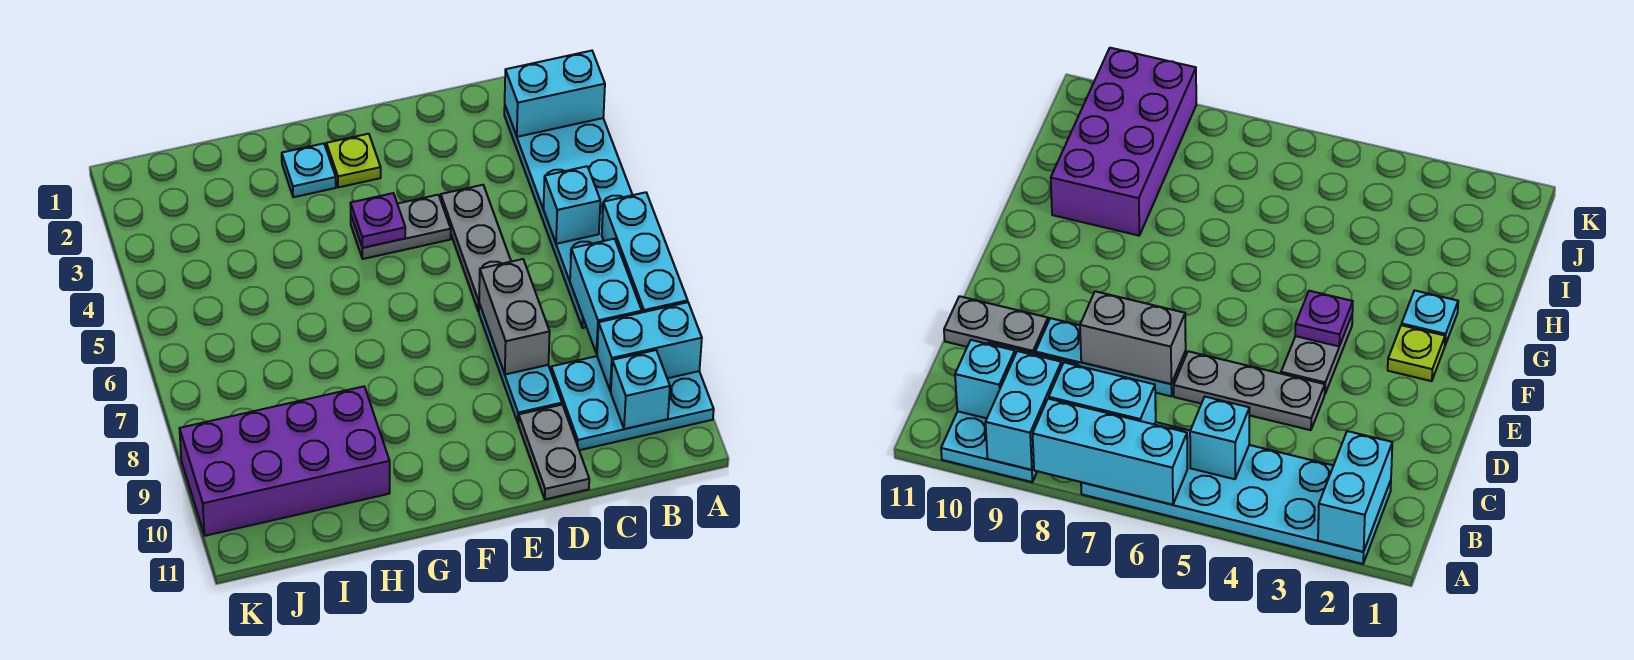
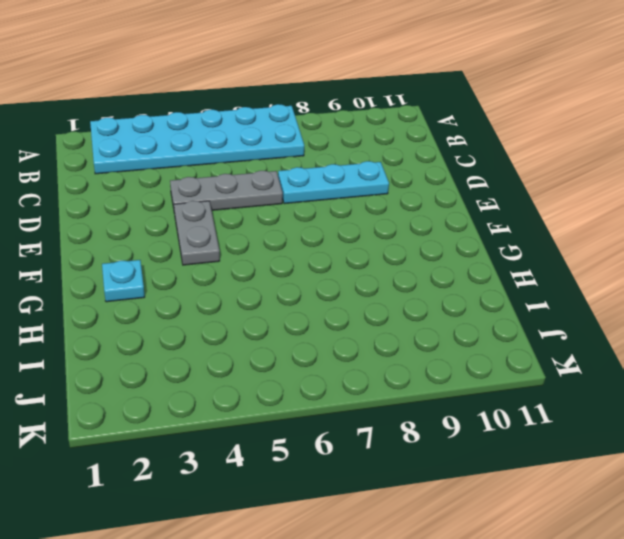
none -> cyan plate A9:C10 level 1
none -> grey plate D10:D11 level 1
none -> lime plate F2 level 1

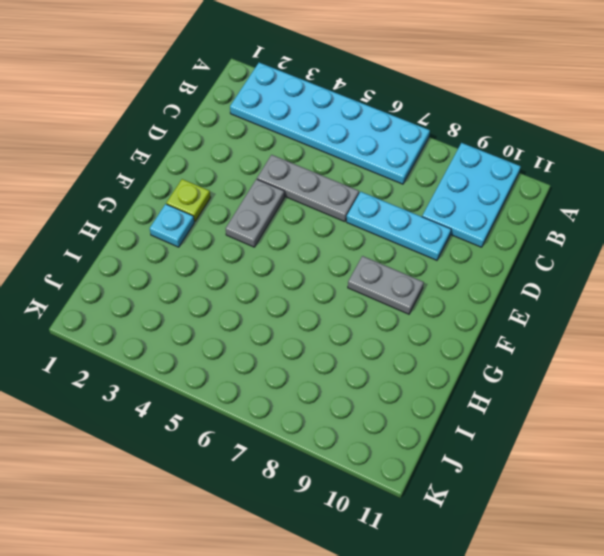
grey plate F8:F9 level 1 -> grey plate D10:D11 level 1
none -> purple brick H9:K10 level 1
none -> cyan brick A2:B2 level 2
none -> cyan brick A6:A8 level 2

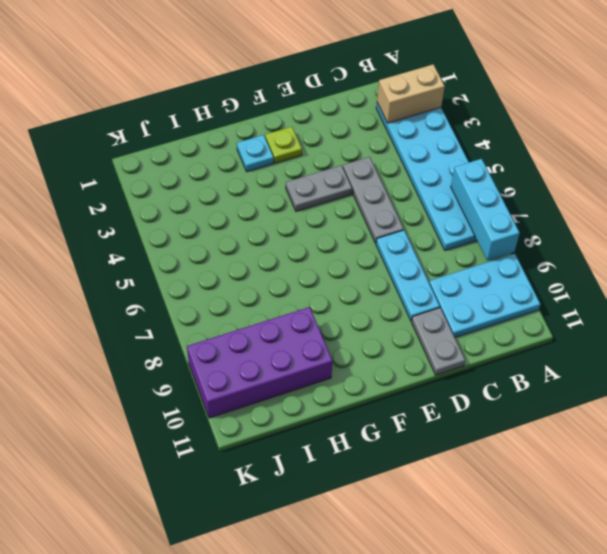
tan brick A2:B2 level 2 -> cyan brick A2:B2 level 2
none -> cyan brick A9:B9 level 2
none -> cyan brick B5 level 2
none -> cyan brick B7:B8 level 2

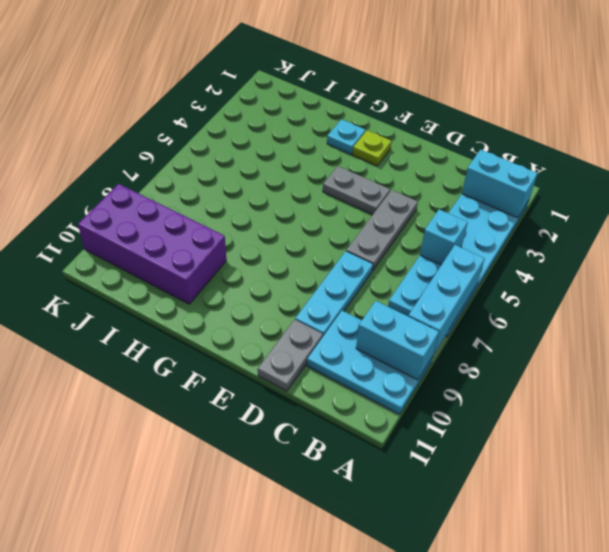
none -> cyan brick B7:B8 level 2
none -> cyan brick B10 level 2
none -> grey brick D7:D8 level 2

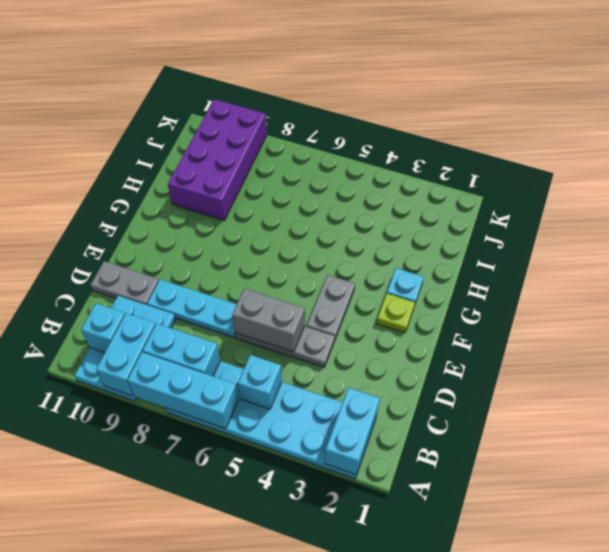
grey brick D5:D6 level 2 -> grey brick D7:D8 level 2
none -> purple plate F4 level 2

